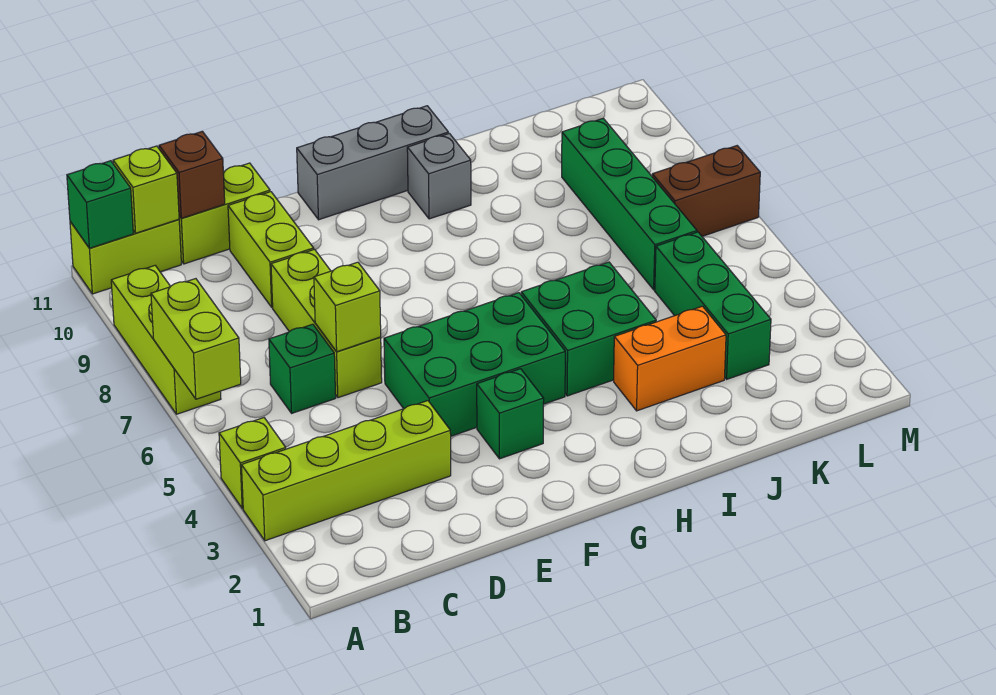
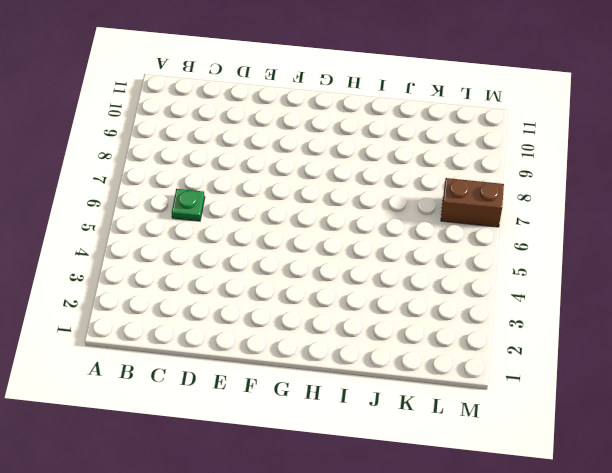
green plate C6 level 1 -> green brick C6 level 1
none -> lime brick A3:D3 level 1
none -> lime brick A4 level 1
none -> lime brick A7:A9 level 1

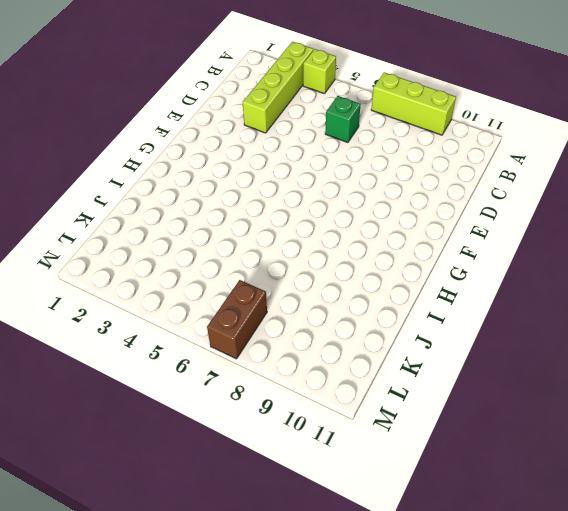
none -> lime brick A11:B11 level 1
none -> lime brick C11:D11 level 1
none -> lime brick D6:D8 level 1

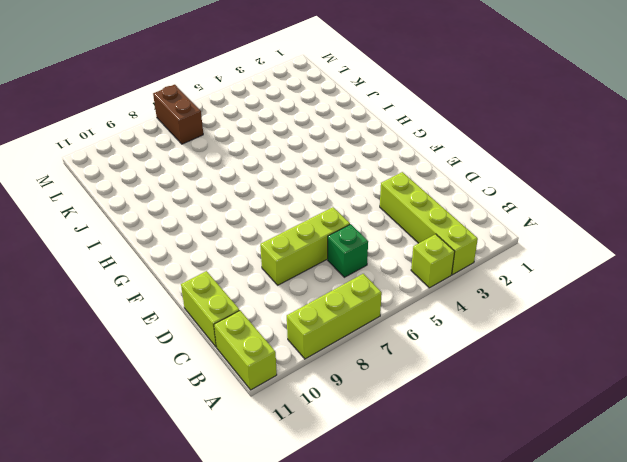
none -> lime brick D9:D10 level 1
none -> green brick E4:G5 level 1
none -> green brick F3 level 1

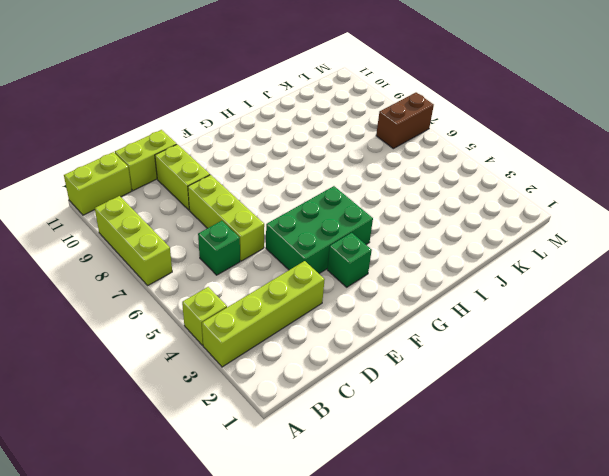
none -> grey brick F11:H11 level 1
none -> green brick H4:I5 level 1
none -> grey brick H10 level 1

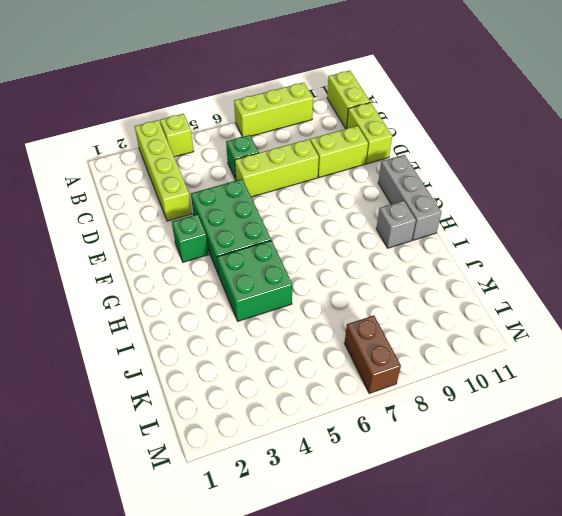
none -> orange brick I3:J3 level 1
none -> green brick K3:K5 level 1
none -> green brick K6:K9 level 1

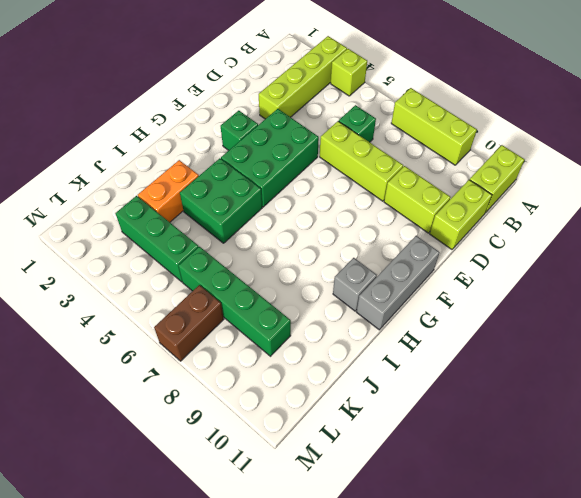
none -> lime brick A6:A7 level 2
none -> green brick A11 level 2
none -> lime brick B11 level 2

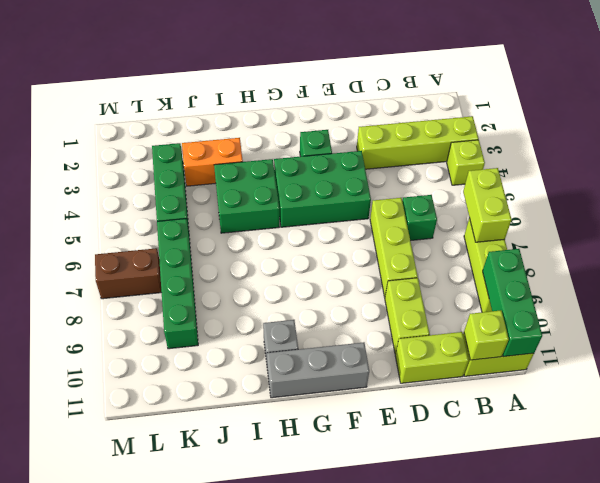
green brick A9:A11 level 2 -> green brick A11 level 2
none -> brown brick C11 level 2
none -> lime brick D6 level 2

